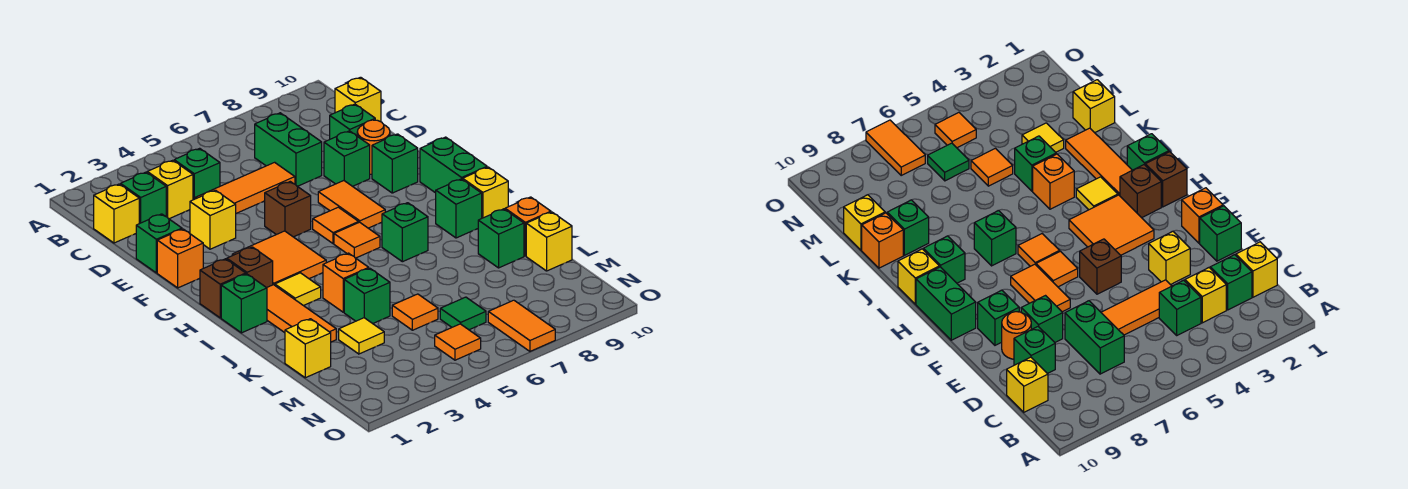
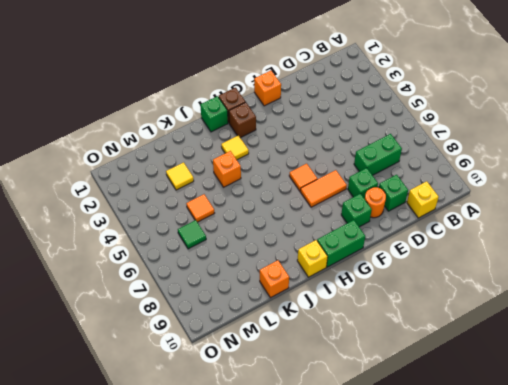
none -> yellow brick C1 level 1
none -> green brick C2 level 1
none -> yellow brick C3 level 1
none -> green brick C4 level 1

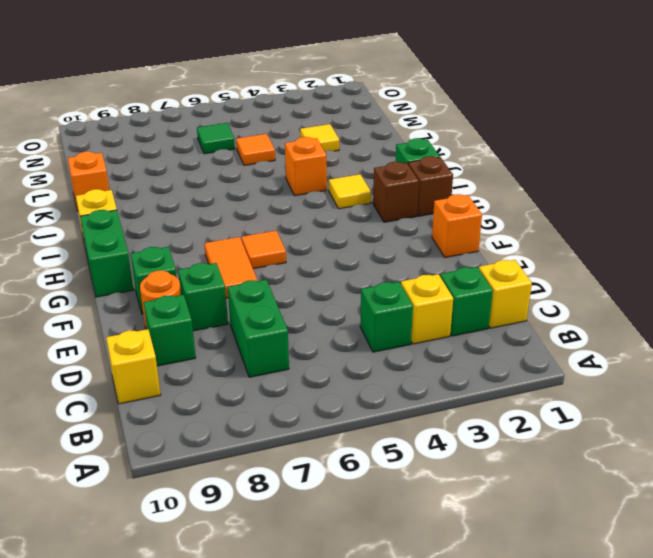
none -> orange tile D4:D6 level 1
none -> green brick E1 level 1
none -> yellow brick E3 level 1
none -> brown brick F5 level 1

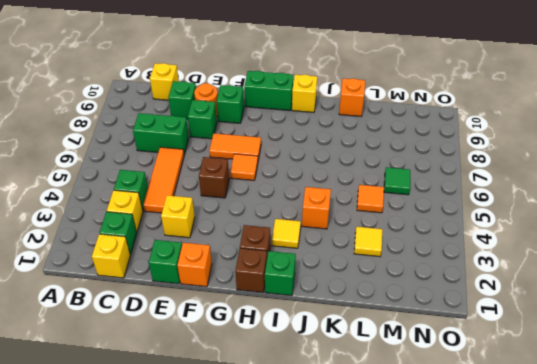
none -> orange tile G3:H4 level 1
none -> orange tile H6 level 1
none -> orange tile I2:K2 level 1
none -> green brick I7 level 1

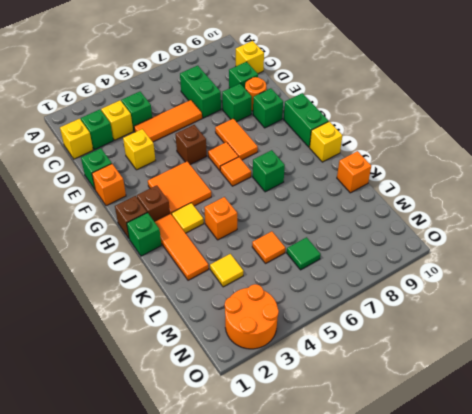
orange round brick N2:O3 level 1 -> none
none -> green brick I9 level 1
none -> green brick K4 level 1
none -> green brick K9 level 1
none -> yellow brick L1 level 1

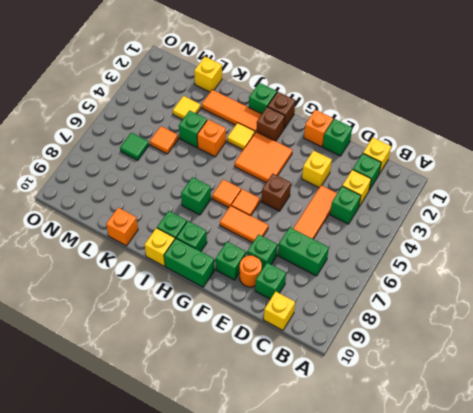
green brick H9 level 1 -> green brick K9 level 1
none -> yellow brick L10 level 1
none -> orange tile N5 level 1
none -> orange tile N7:O7 level 1

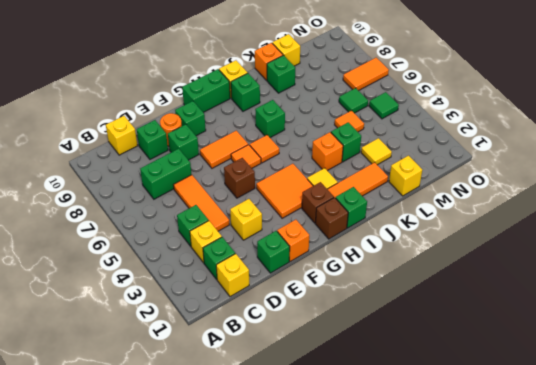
green tile N5 level 1 -> orange tile N5 level 1

